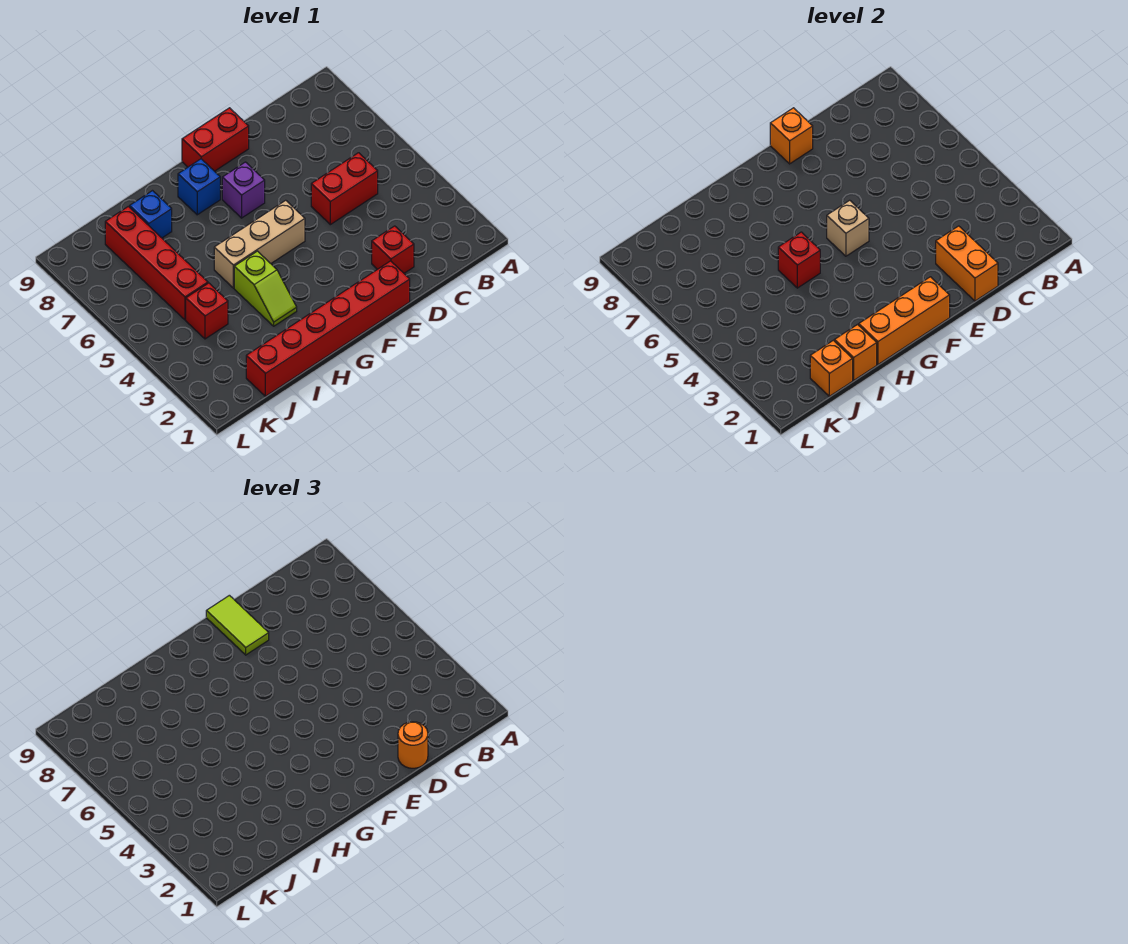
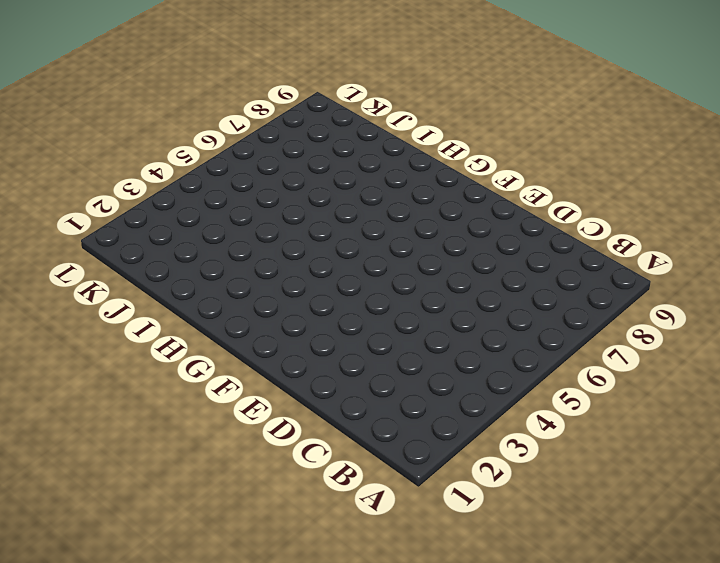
none -> red brick C5:D5 level 1
none -> red brick D2 level 1
none -> red brick E1:J1 level 1

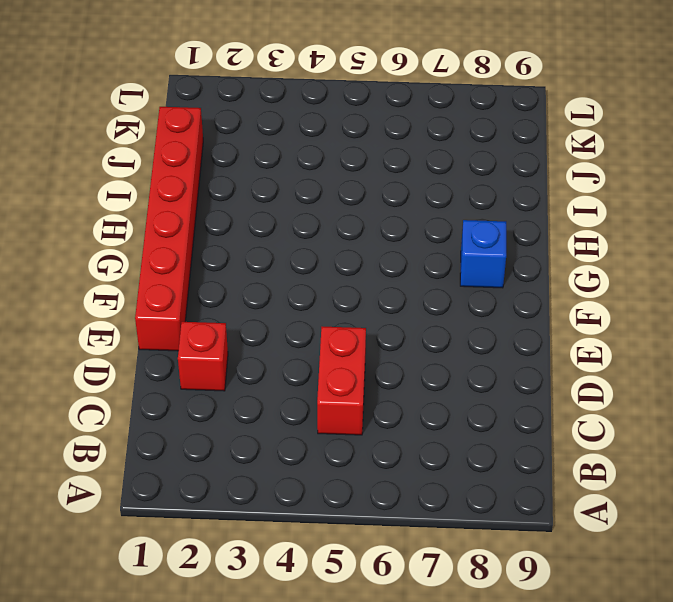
none -> red brick E9:F9 level 1
none -> tan brick F5:H5 level 1
none -> purple brick F7 level 1

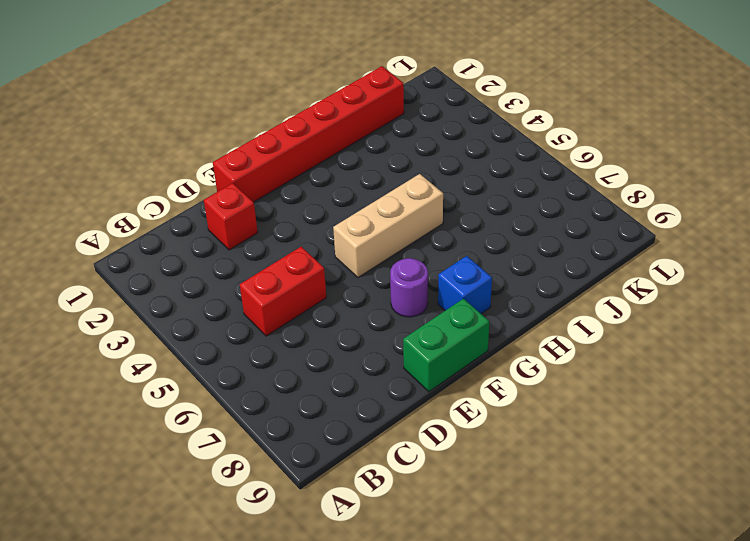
green brick E9:F9 level 1 -> red brick E9:F9 level 1
purple round brick F7 level 1 -> purple brick F7 level 1
none -> lime slope H3:H4 level 1 top 4
none -> blue brick I8 level 1
none -> red brick J4 level 1

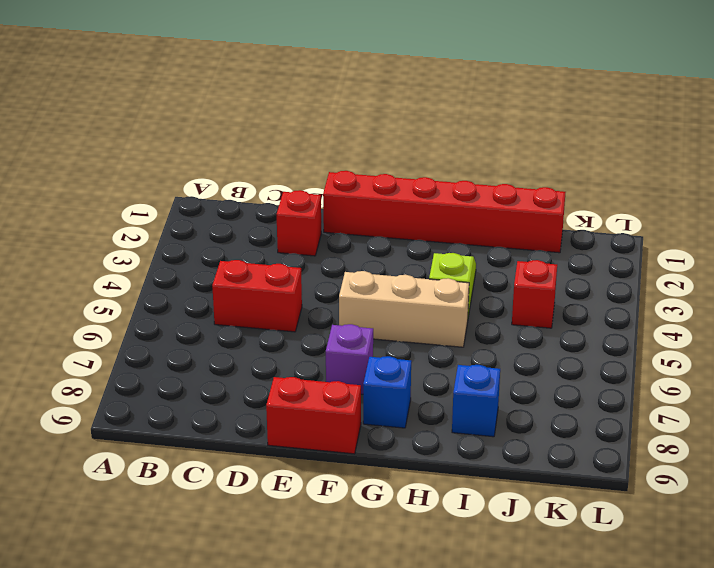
none -> red brick J5:J8 level 1
none -> orange brick D1:D2 level 2
none -> orange brick E9 level 2

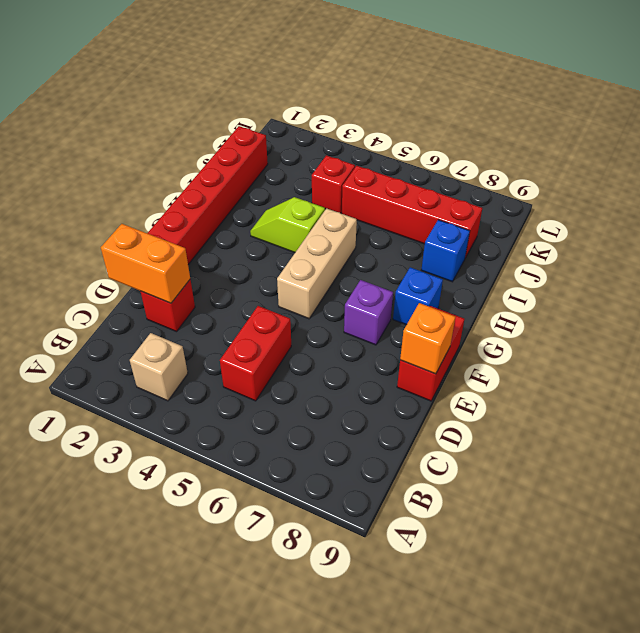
tan brick B3 level 1 -> tan brick F5 level 2
none -> orange brick F1:H1 level 2
none -> red brick H5 level 2
none -> orange brick I1 level 2

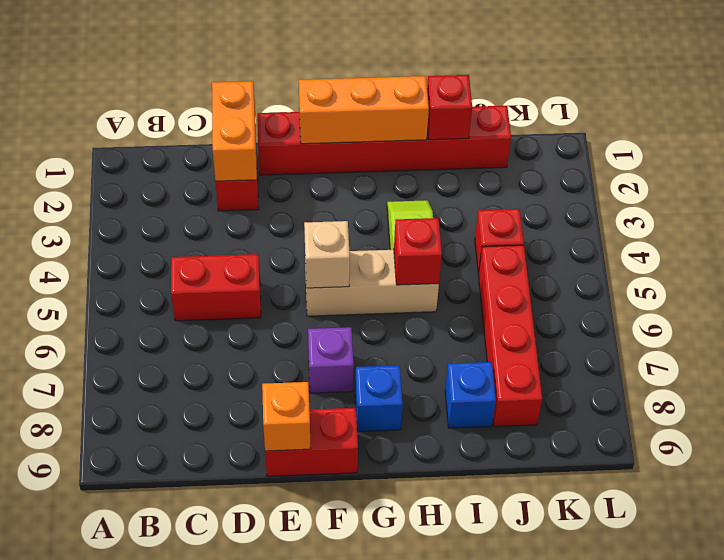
red brick I1 level 2 -> orange brick I1 level 2
none -> orange brick J1 level 2
none -> orange round brick D1 level 3
none -> lime tile E8:E9 level 3

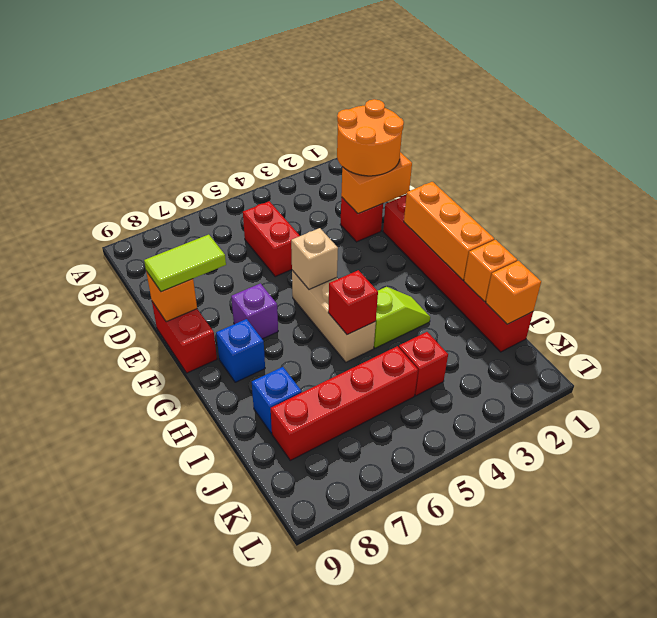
orange round brick C1:D2 level 3 -> orange round brick D1 level 3

